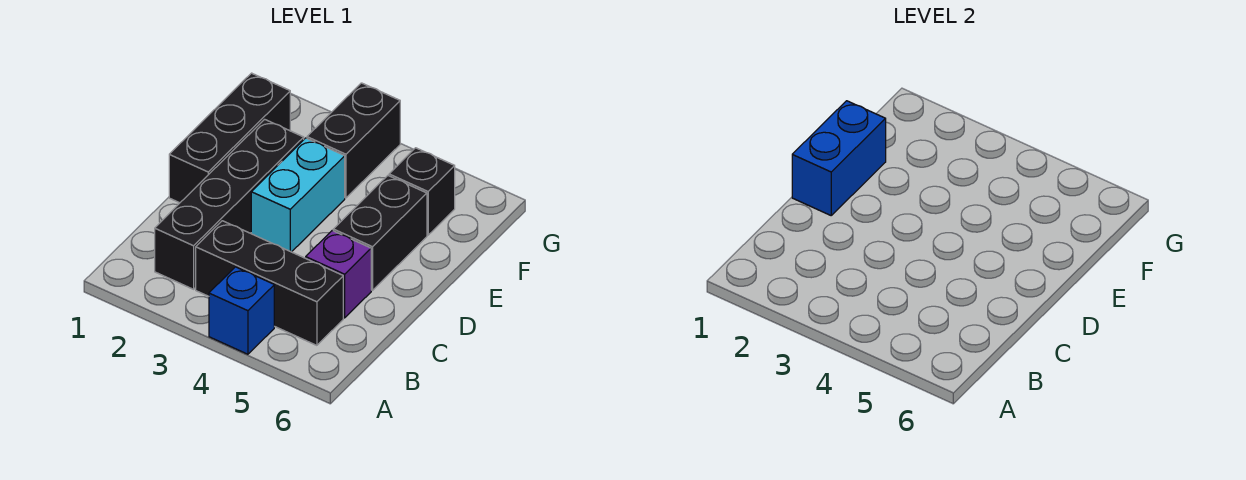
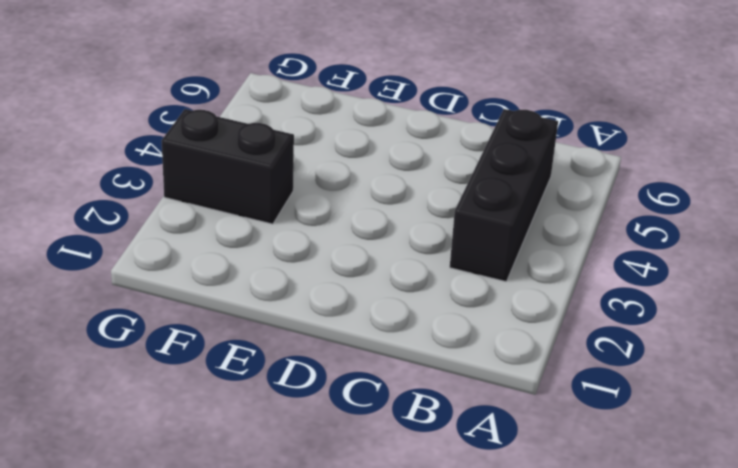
none -> blue brick A4 level 1
none -> black brick B2:E2 level 1

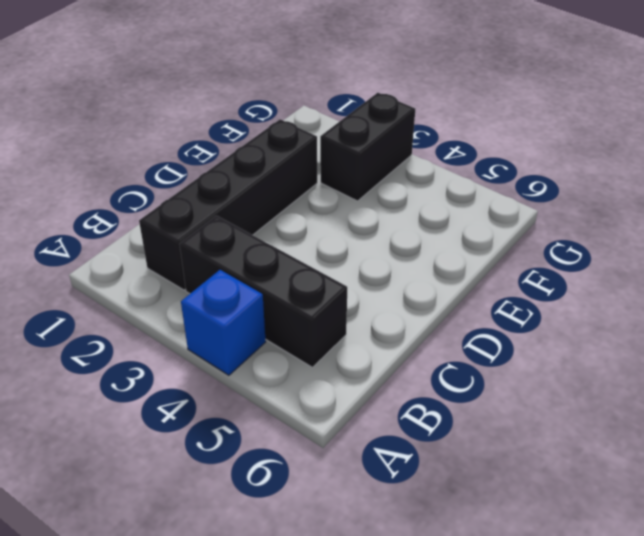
none -> purple brick C5 level 1
none -> black brick D1:F1 level 1

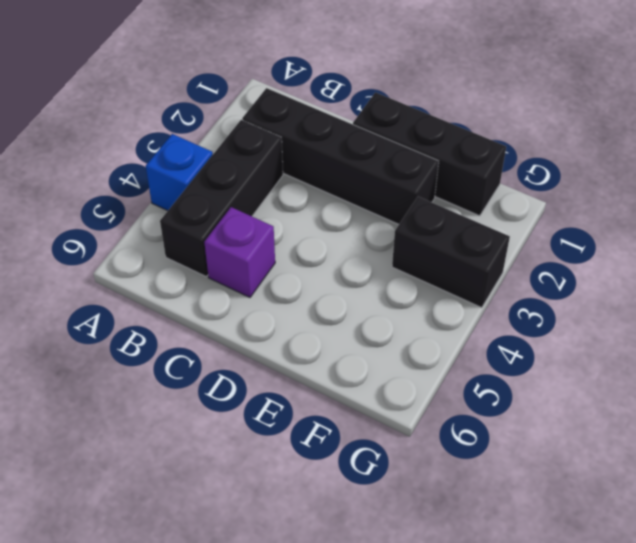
none -> cyan brick D3:E3 level 1
none -> black brick D5:E5 level 1

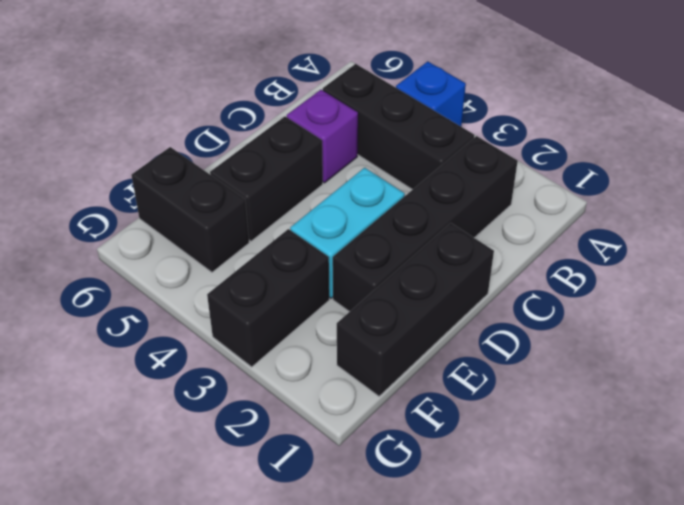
black brick F5:F6 level 1 -> black brick F5 level 1
none -> blue brick D1:E1 level 2

